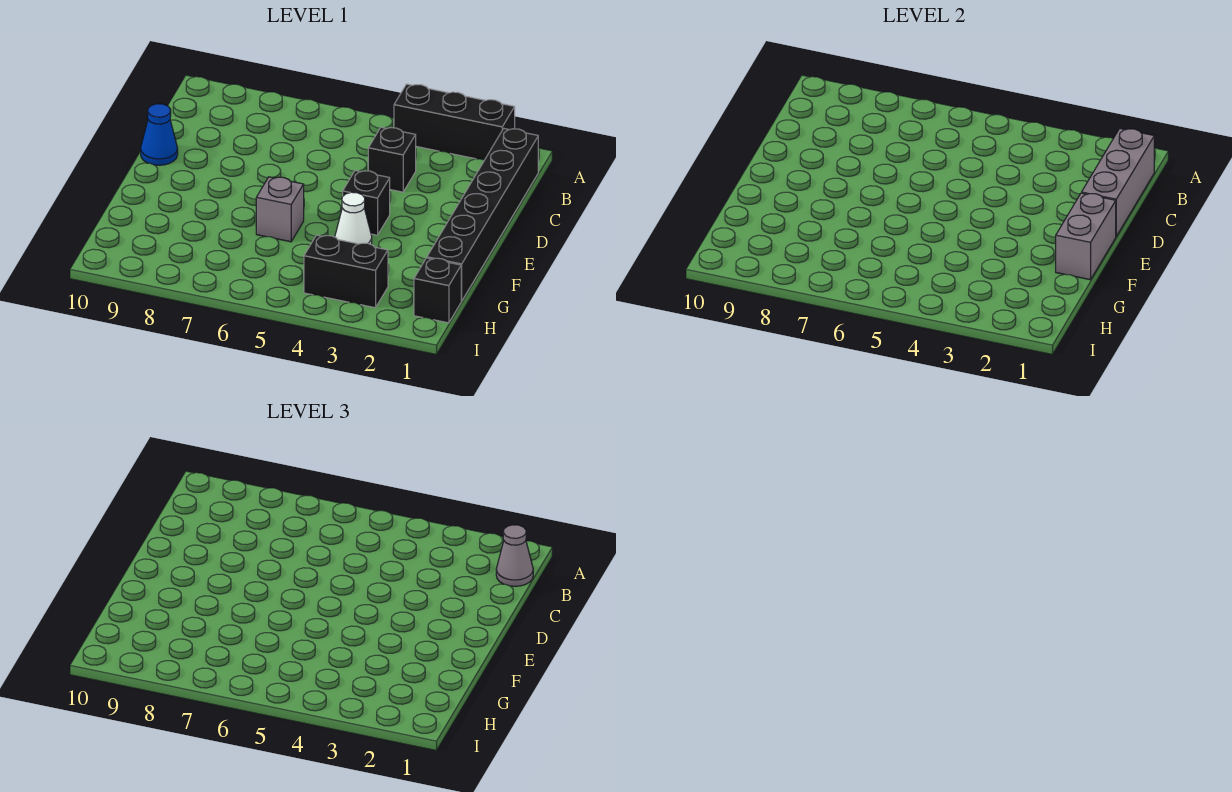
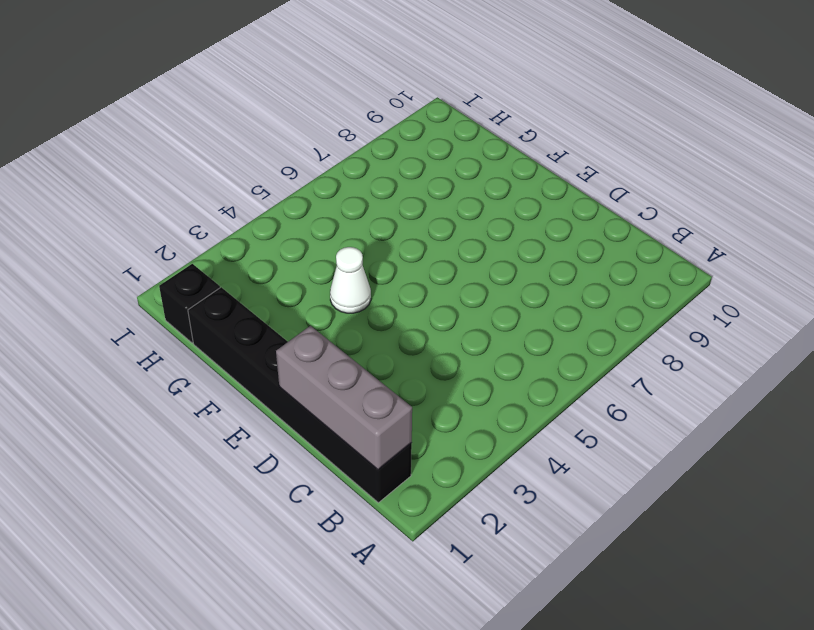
none -> black brick A2:A4 level 1
none -> black brick C4 level 1
none -> blue cone D10 level 1

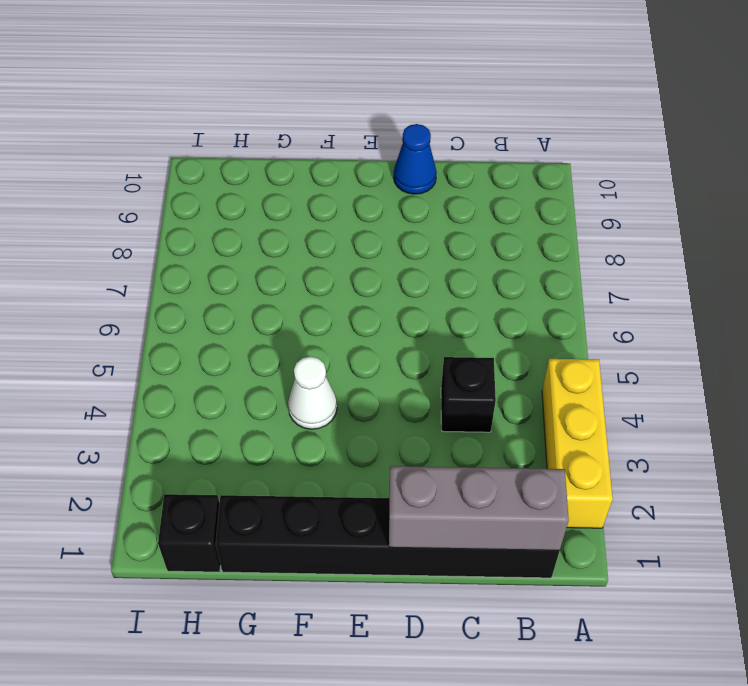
yellow brick A2:A4 level 1 -> black brick A2:A4 level 1
none -> black brick E4 level 1
none -> grey brick F6 level 1
none -> black brick H3:H4 level 1

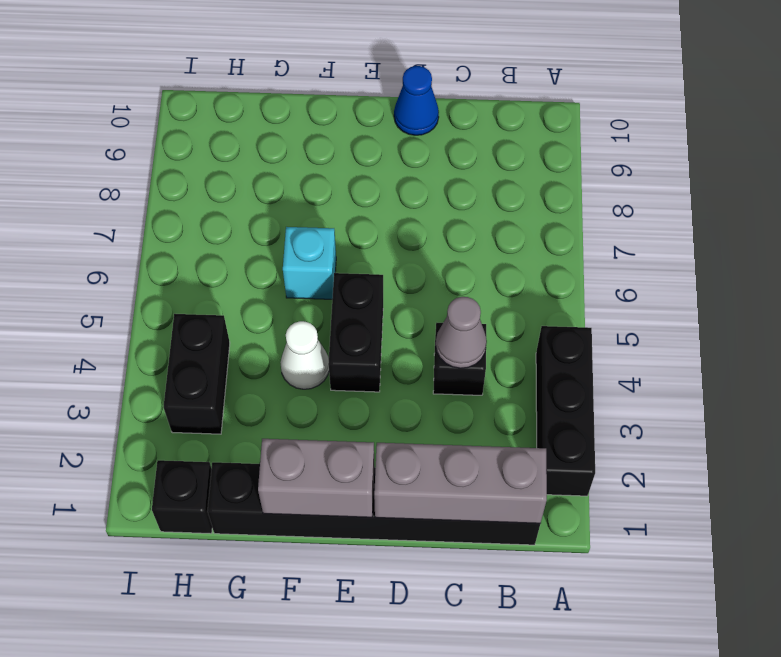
grey cone C4 level 2 -> grey cone B1 level 3
black brick E4:E5 level 1 -> black brick E4 level 1
cyan brick F6 level 1 -> grey brick F6 level 1

